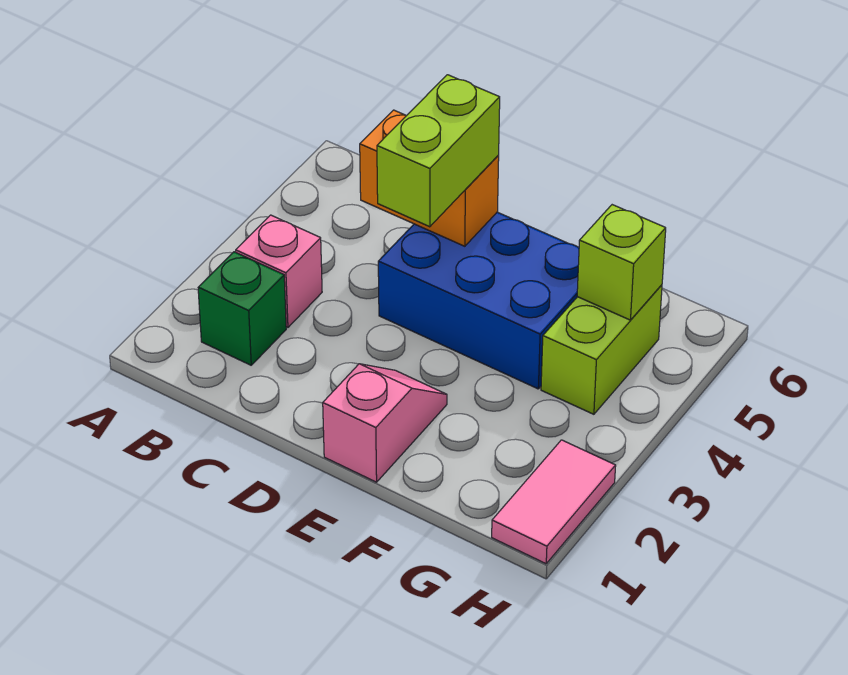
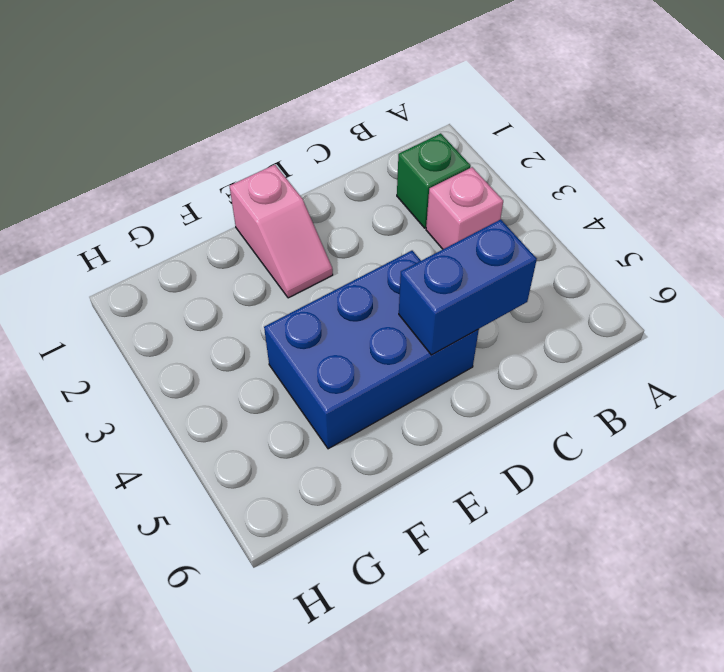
blue brick C5:D5 level 2 -> orange brick C5:D5 level 2
none -> lime brick G4:G5 level 1
none -> pink tile H1:H2 level 1

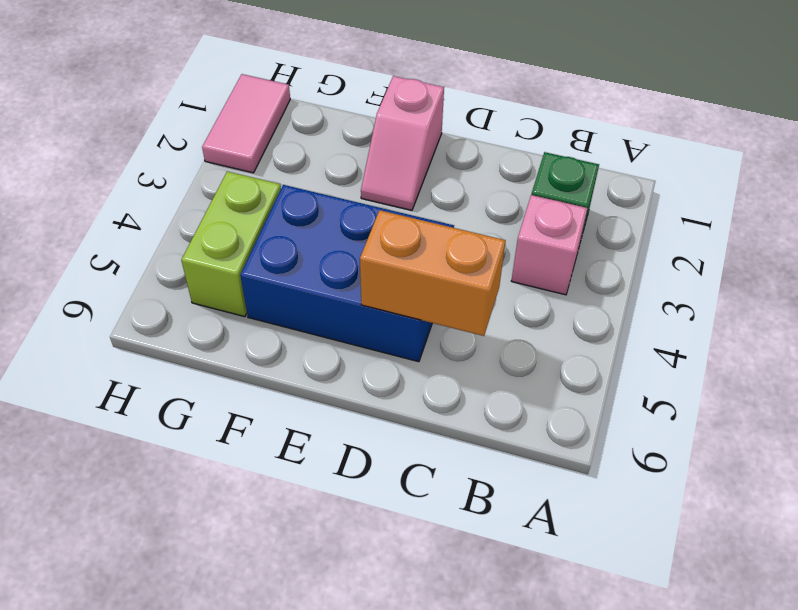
none -> lime brick G5 level 2
none -> lime brick D4:D5 level 3

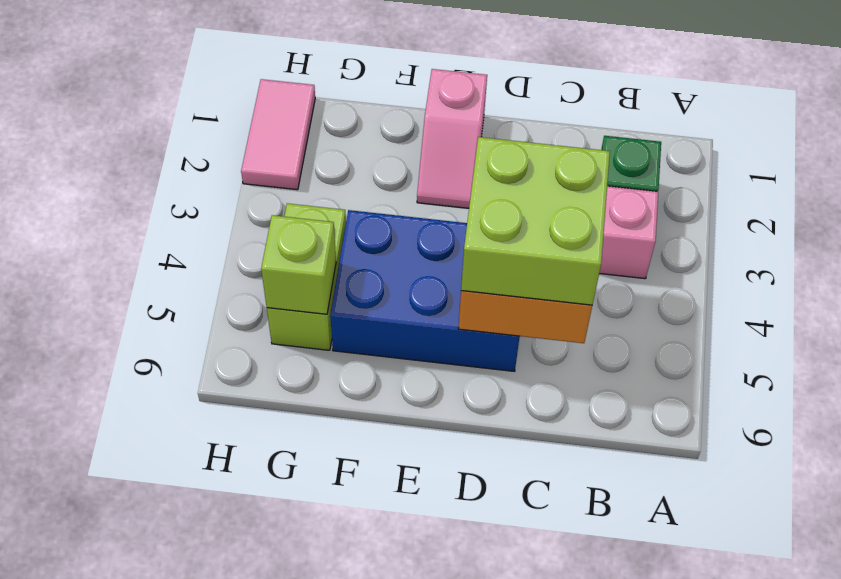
lime brick C4:D5 level 3 -> lime brick D4:D5 level 3

